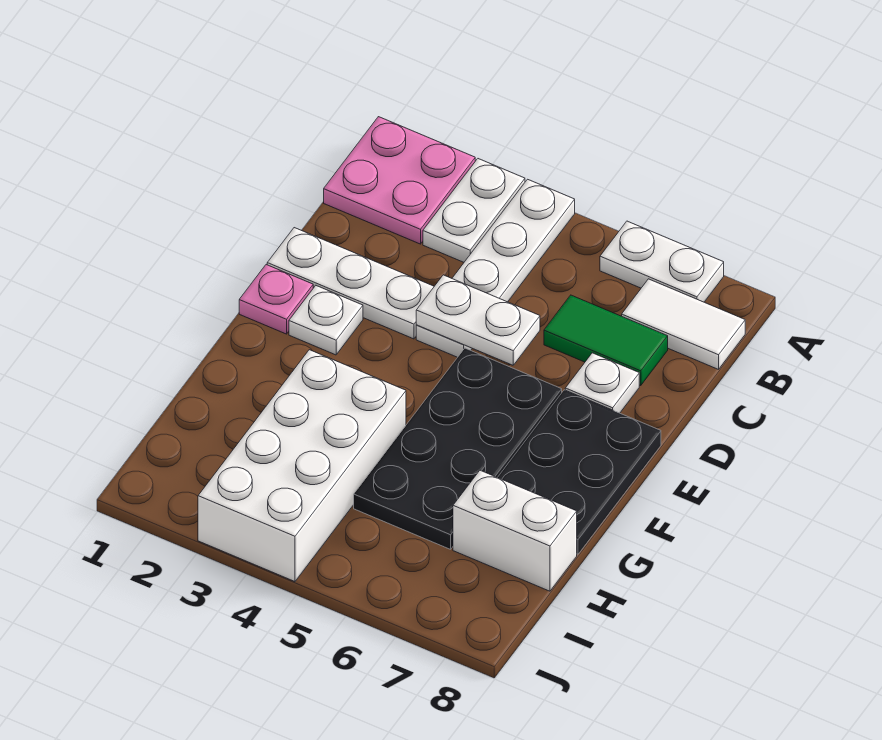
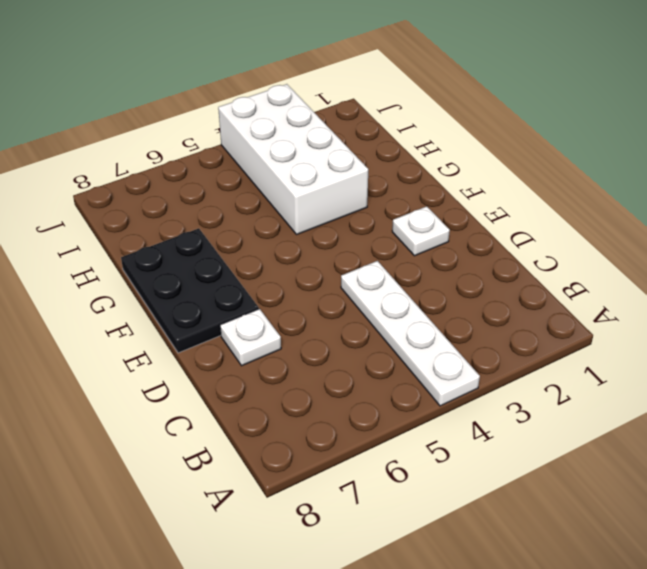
none -> pink plate A1:B2 level 1
none -> white plate A3:B3 level 1
none -> white plate A6:A7 level 1

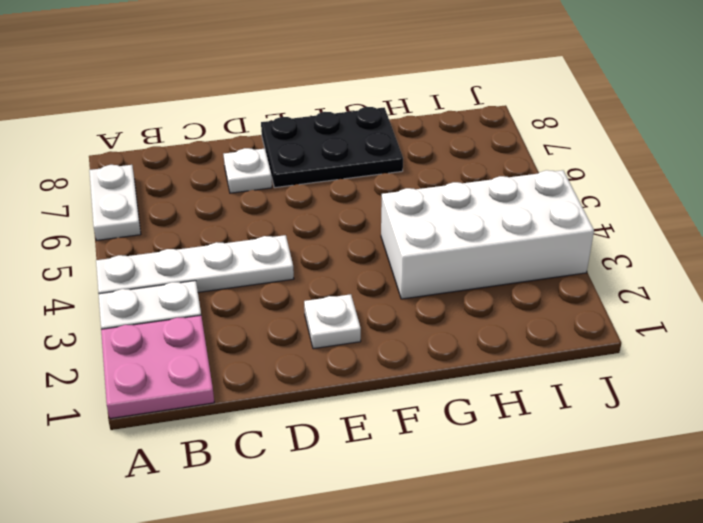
none -> white tile B7:B8 level 1
none -> green tile C6:C7 level 1
none -> white plate D1:D3 level 1

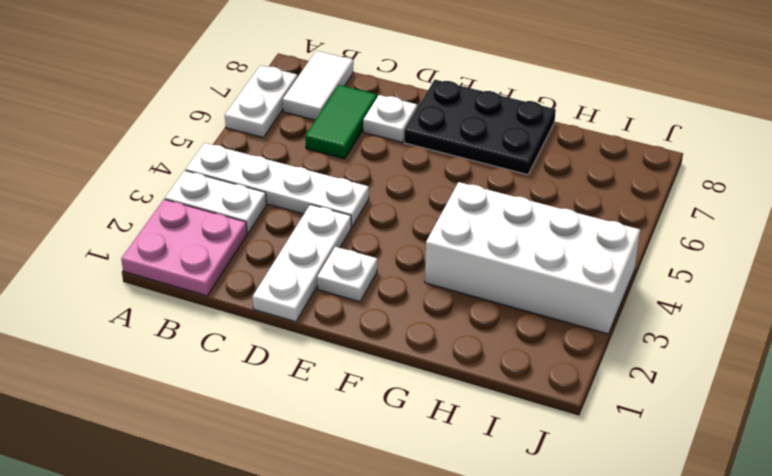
none -> pink plate E1 level 1
none -> black plate E5:H6 level 1
none -> white brick H7:H8 level 1

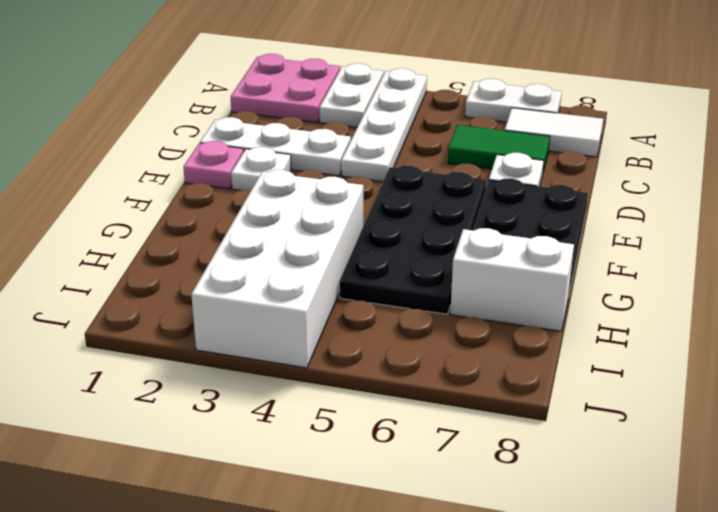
none -> white plate D4:D5 level 2

